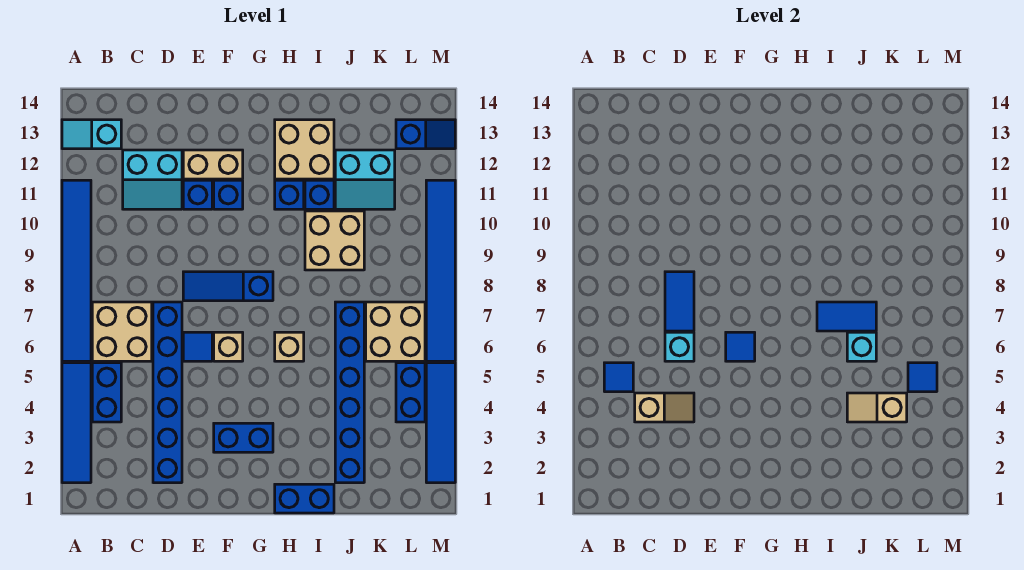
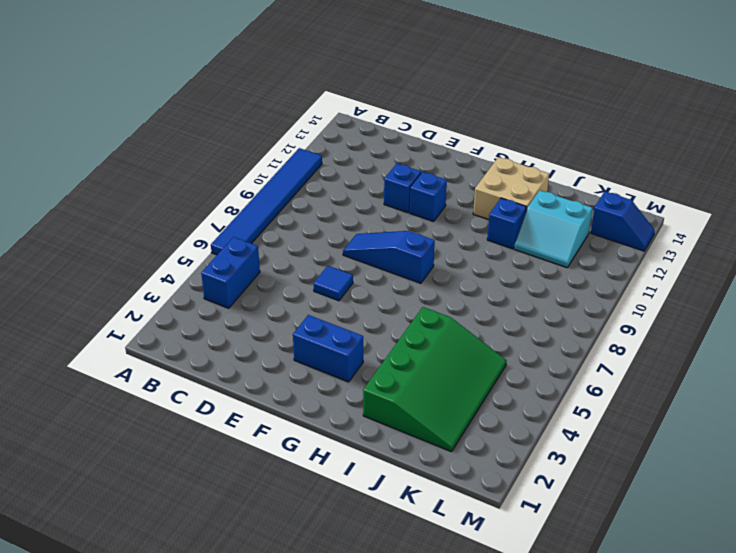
green slope I2:K5 level 1 top I -> blue brick J2:J7 level 1
none -> blue tile A2:A5 level 1
none -> cyan slope A13:B13 level 1 top B
none -> tan brick B6:C7 level 1
none -> cyan slope C11:D12 level 1 top 12

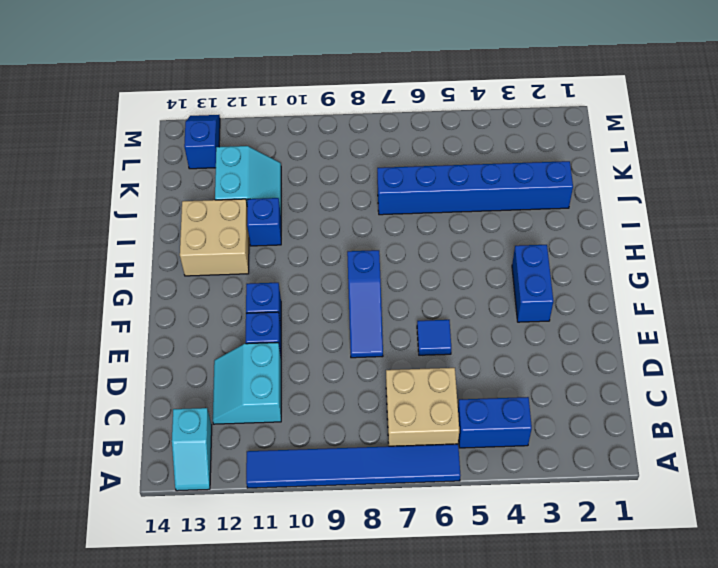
cyan slope C11:D12 level 1 top 11 -> cyan slope C11:D12 level 1 top 12
none -> blue tile A2:A5 level 1
none -> blue brick D2:D7 level 1
none -> tan brick E12:F12 level 1
none -> tan brick F6 level 1

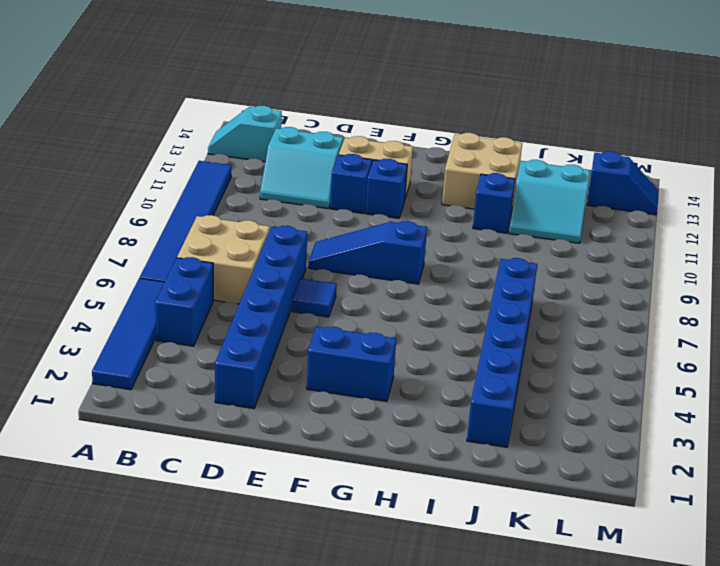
none -> tan brick F6 level 1
none -> blue brick H1:I1 level 1
none -> tan brick H6 level 1
none -> blue brick H11 level 1

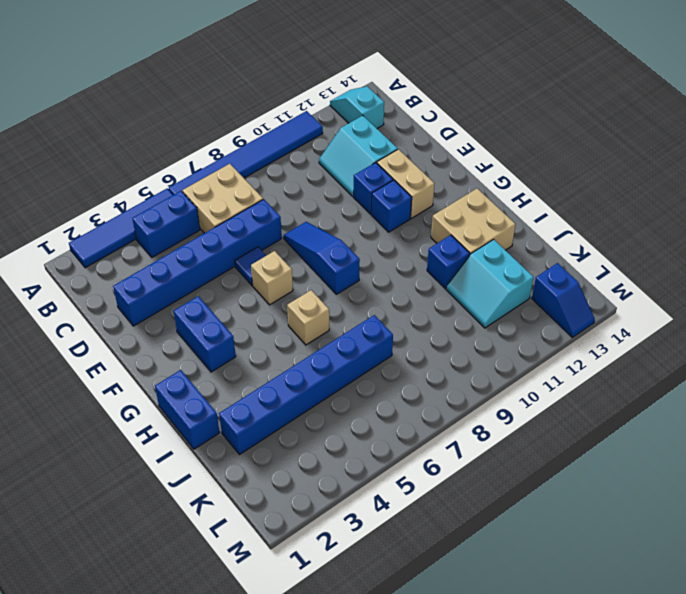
none -> blue brick H11 level 1
none -> tan brick I9:J10 level 1
none -> tan brick K6:L7 level 1
none -> blue brick L4:L5 level 1

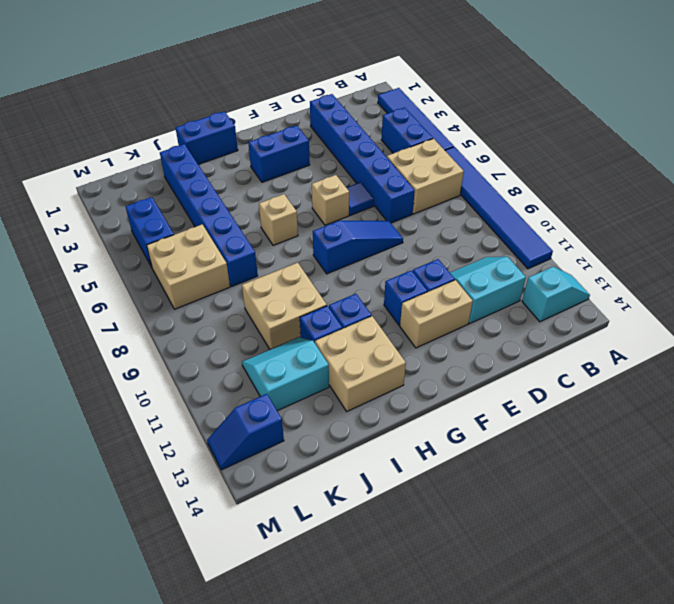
none -> blue tile M2:M5 level 1
none -> blue tile M6:M11 level 1
none -> blue tile B5 level 2
none -> tan slope C4:D4 level 2 top C

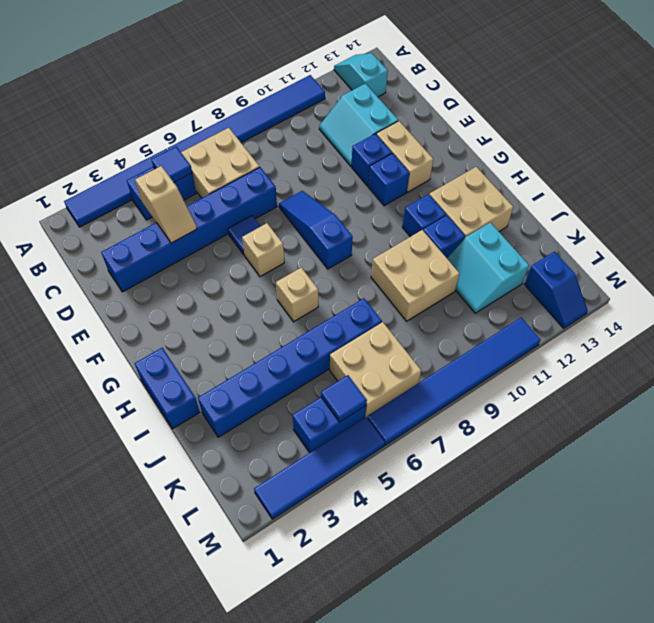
none -> blue brick F3:G3 level 1
none -> cyan brick D6 level 2
none -> blue tile D7:D8 level 2
none -> blue tile F6 level 2

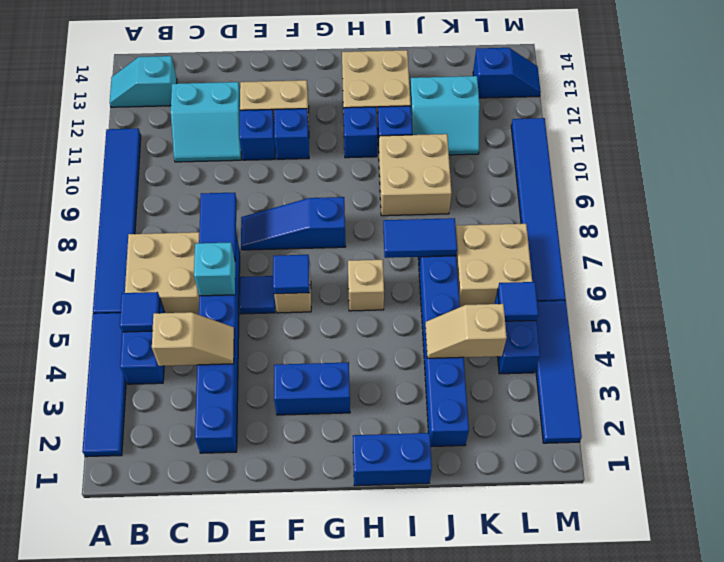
none -> cyan brick J6 level 2

